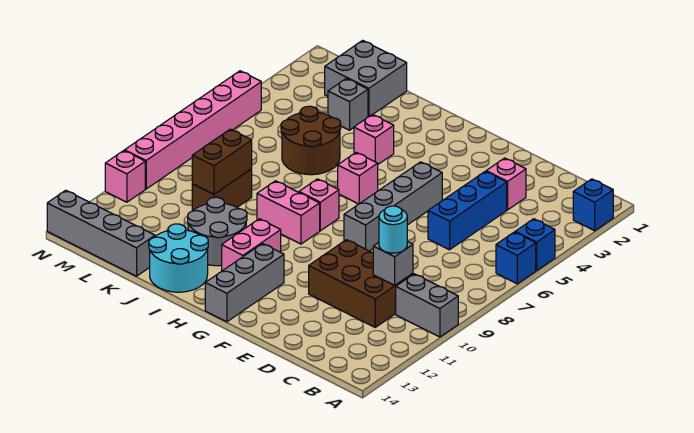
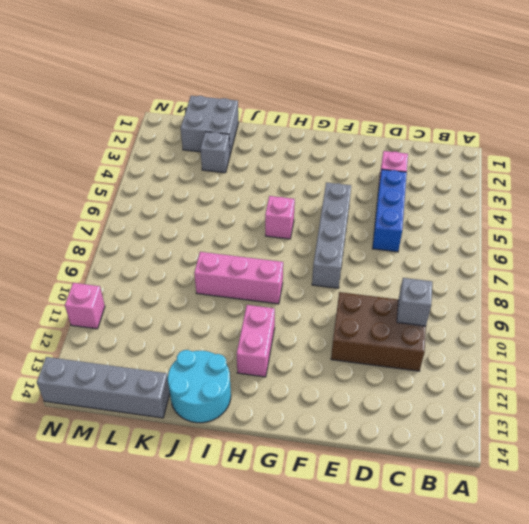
pink brick H9:J9 level 1 -> pink brick H9:I9 level 1
none -> blue brick A2 level 1
none -> blue brick A5 level 1
none -> blue brick A6 level 1

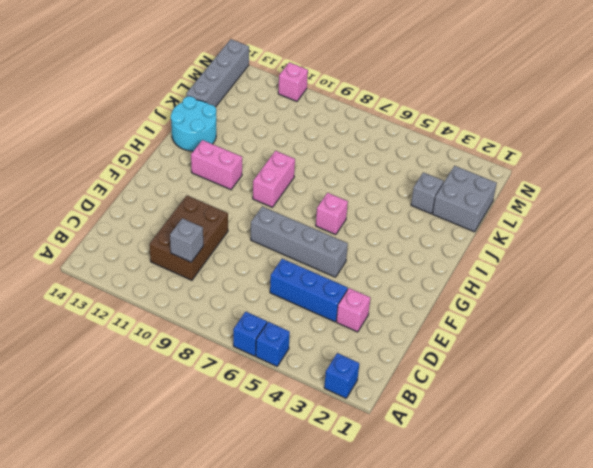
none -> grey brick A10:B10 level 1
none -> grey brick G12:G14 level 1
none -> pink brick H8 level 1

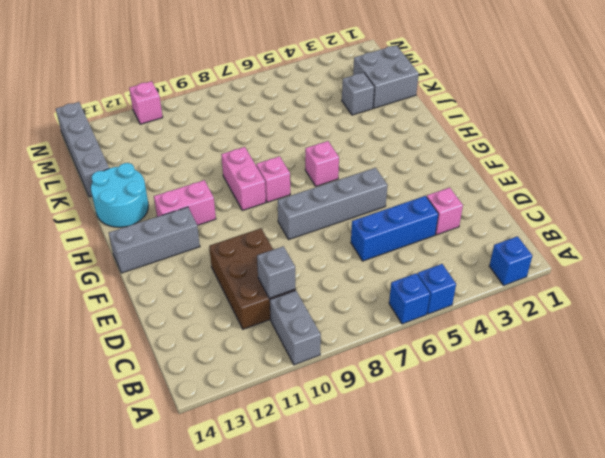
none -> pink brick I4 level 1
none -> grey round brick I11:J12 level 1
none -> brown round brick J5:K6 level 1

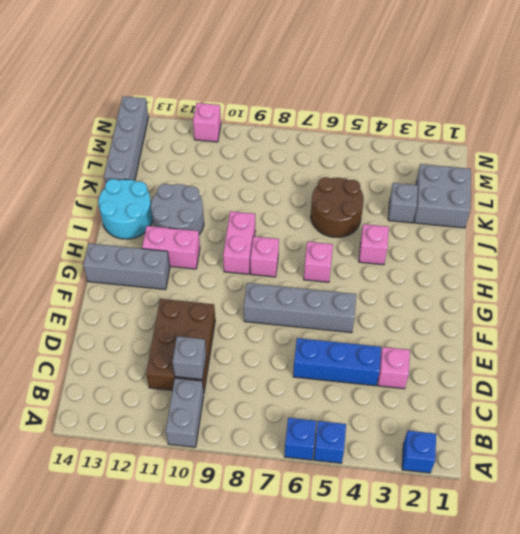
none -> brown brick K9:K10 level 1
none -> pink brick N5:N10 level 1
none -> brown brick K9:K10 level 2

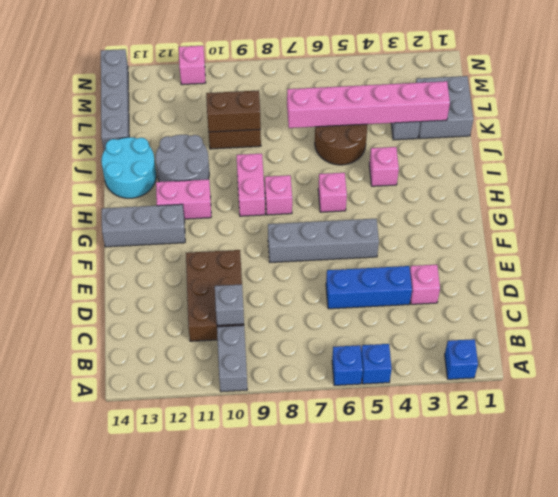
pink brick K2:K7 level 2 -> pink brick N5:N10 level 1
none -> cyan round brick C10 level 3

